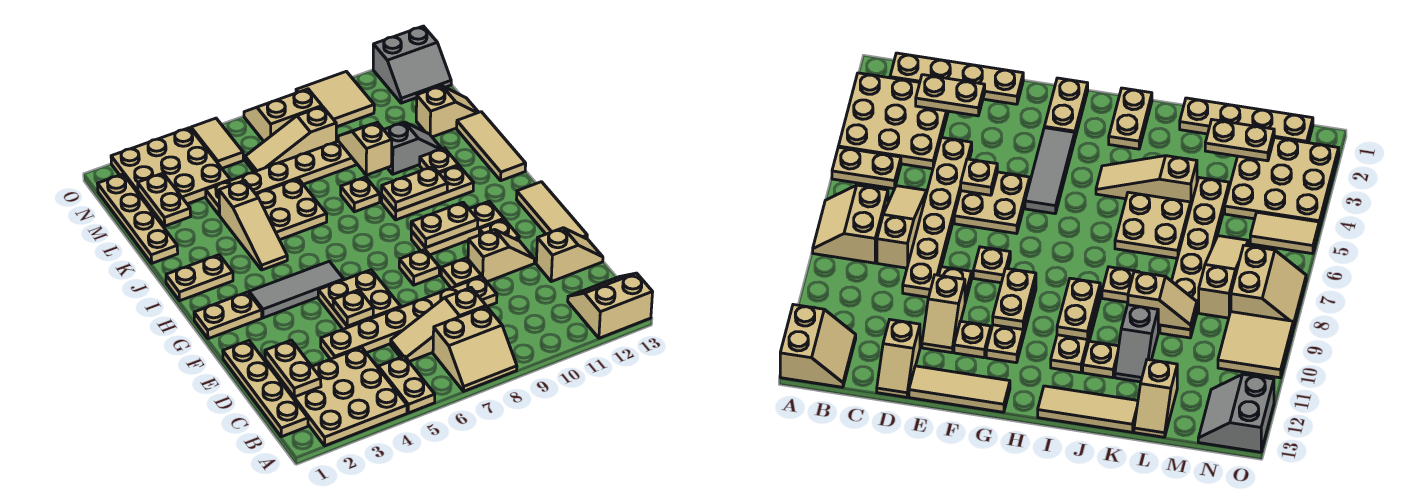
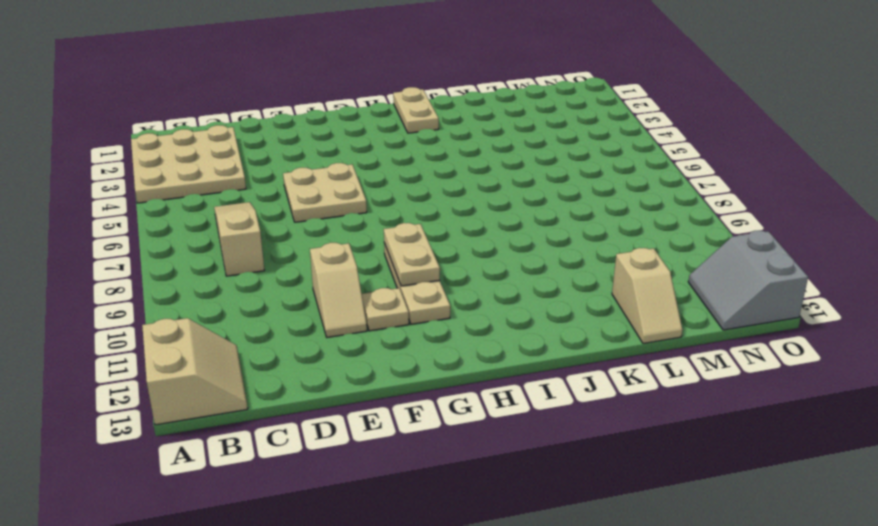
none -> tan plate A5:B5 level 1
none -> tan slope A7:B8 level 1 top B
none -> tan plate B1:E1 level 1
none -> tan plate D4:D9 level 1

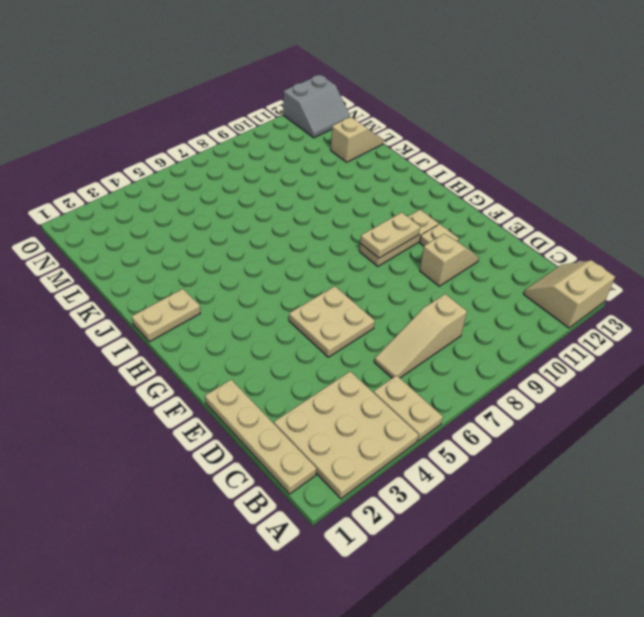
none -> tan slope A7:B8 level 1 top B
none -> tan plate D4:D9 level 1
none -> tan slope D12:D13 level 1 top 12
none -> tan plate E9 level 1

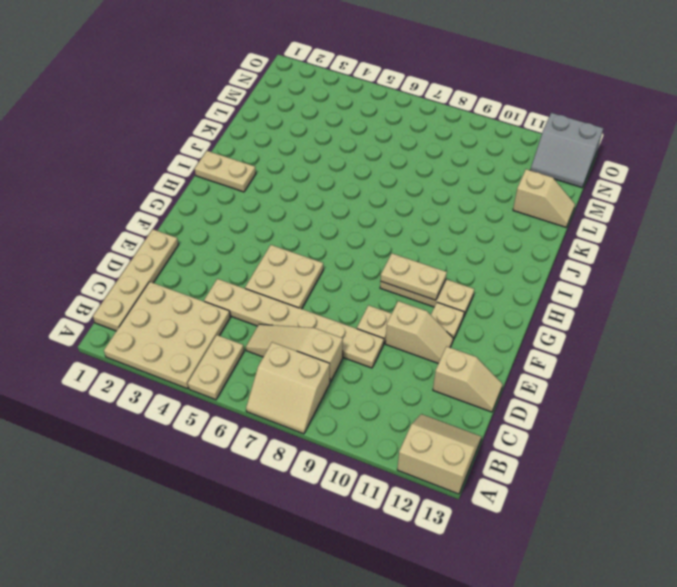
none -> tan tile E13:G13 level 1
none -> tan plate F8 level 1
none -> tan plate G1:G2 level 1
none -> grey tile G3:G5 level 1

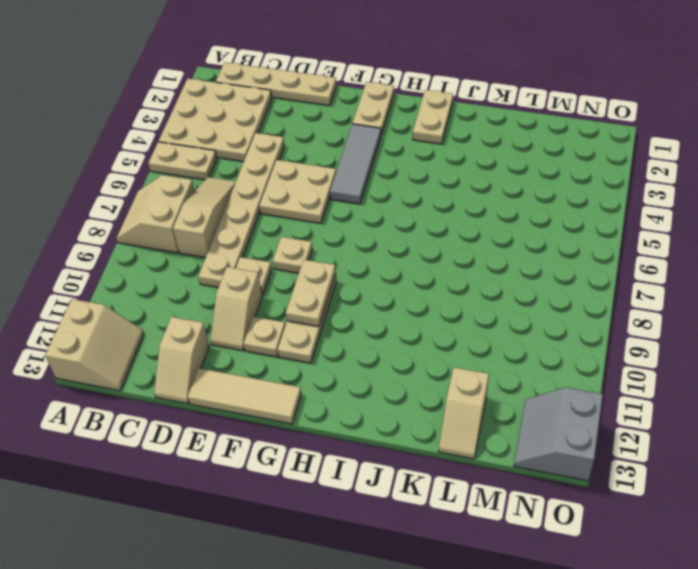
none -> tan slope I4:K4 level 1 top K
none -> tan plate I9:I11 level 1
none -> tan tile I13:K13 level 1
none -> tan plate J5:K6 level 1

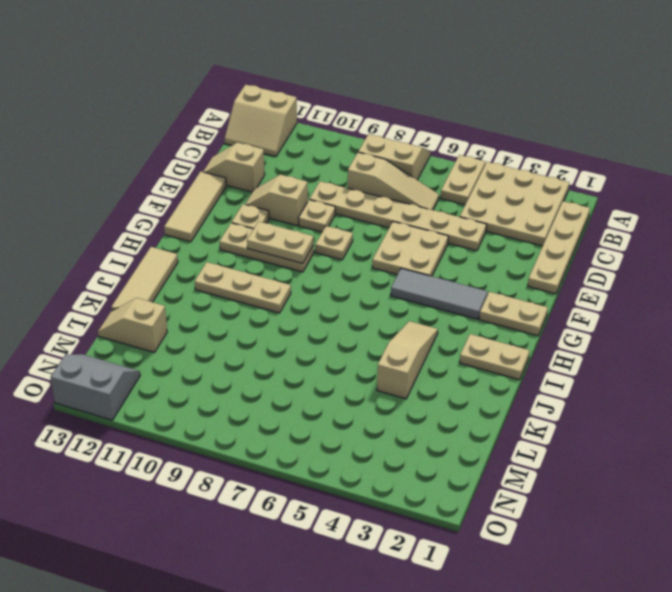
none -> tan plate J5:K6 level 1
none -> tan plate J8 level 1
none -> tan plate J11 level 1
none -> tan plate K1:N1 level 1

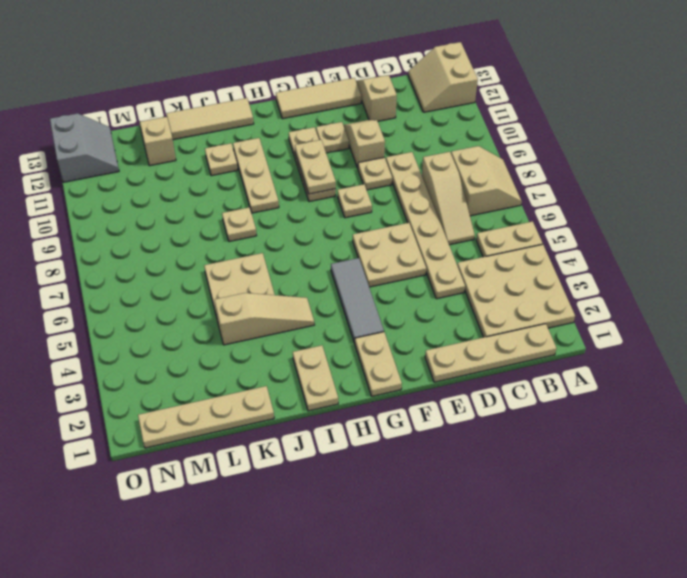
none -> grey slope K10:K11 level 1 top 10
none -> tan plate L4:L9 level 1
none -> tan plate M2:O4 level 1
none -> tan slope M6:M8 level 1 top 8

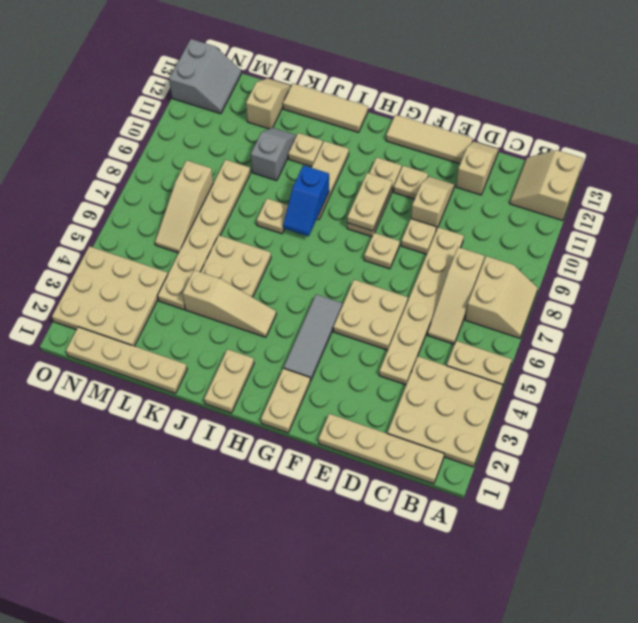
blue slope I8:I9 level 2 top 9 -> tan plate I9:I10 level 2
none -> tan tile N5:O5 level 1
none -> tan slope N7:O8 level 1 top N
none -> tan tile N9:O10 level 1
none -> tan plate C2:D2 level 2

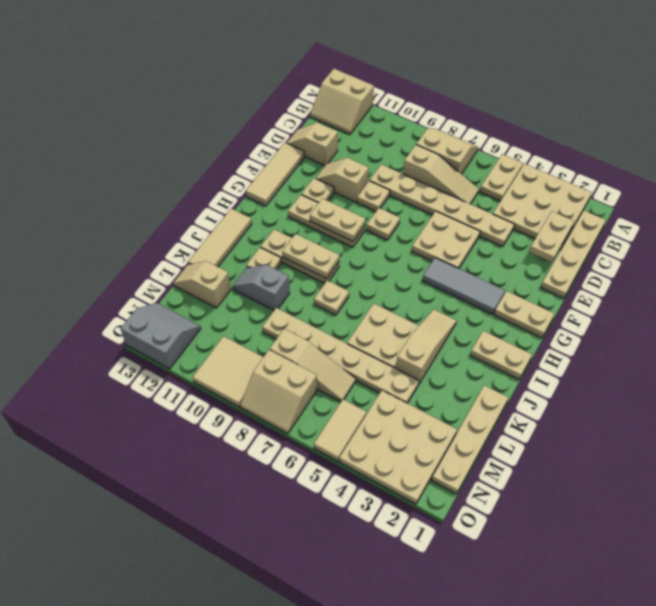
none -> tan plate E5 level 2
none -> tan slope K9:L9 level 2 top K
none -> tan plate L2:M2 level 2

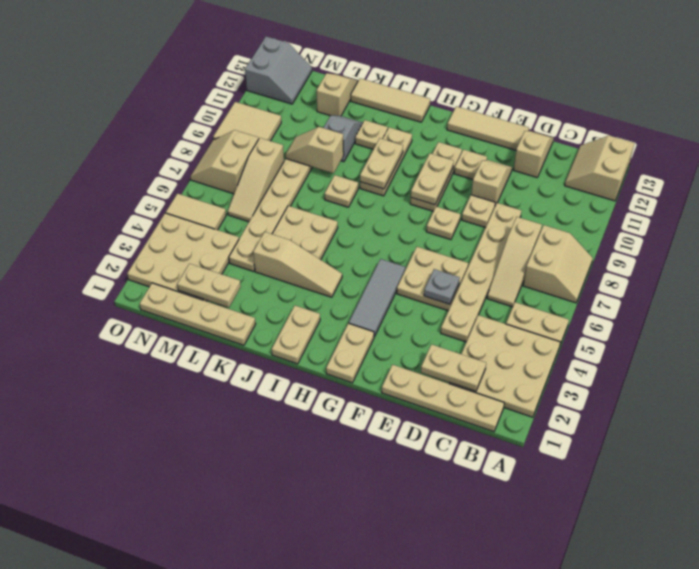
grey plate E5 level 2 -> tan plate E5 level 2

